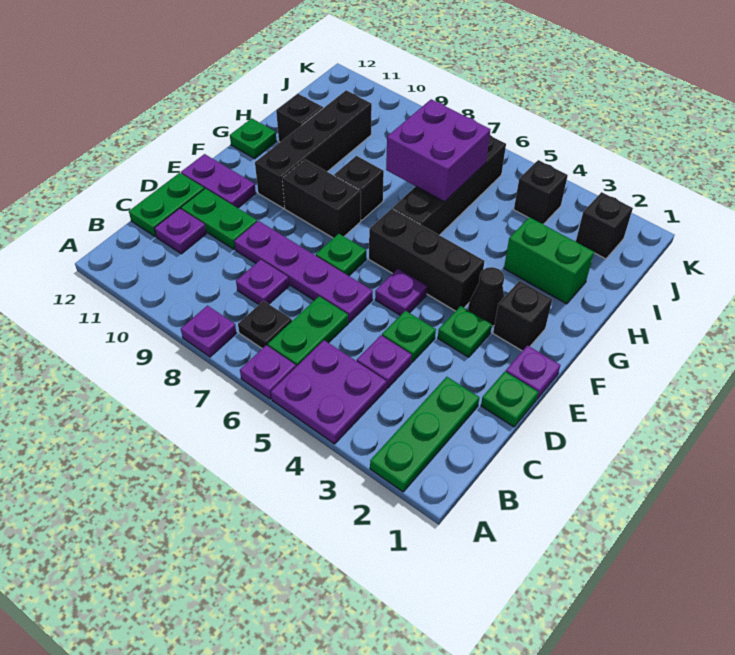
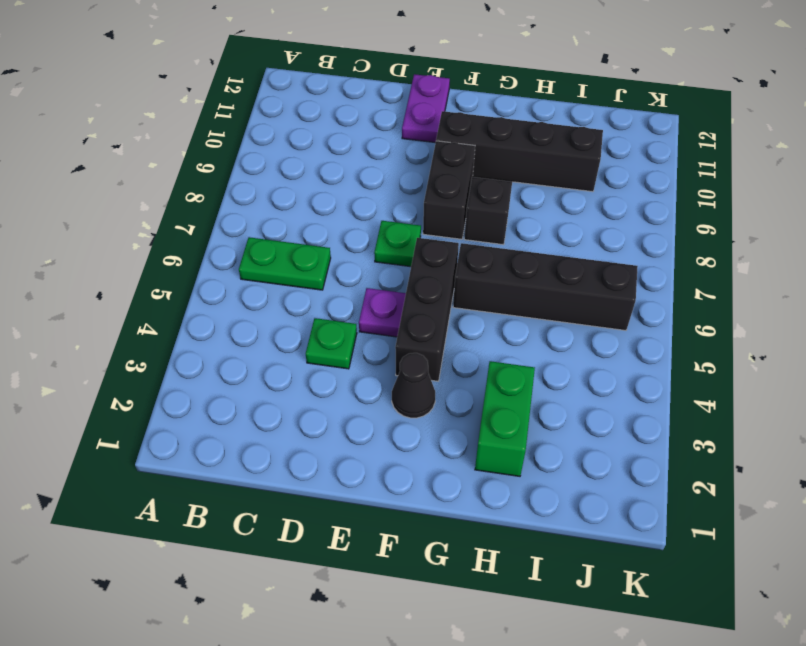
none -> green plate A2:C2 level 1
none -> purple plate A4:B5 level 1
none -> purple plate A6 level 1
none -> purple plate A8 level 1

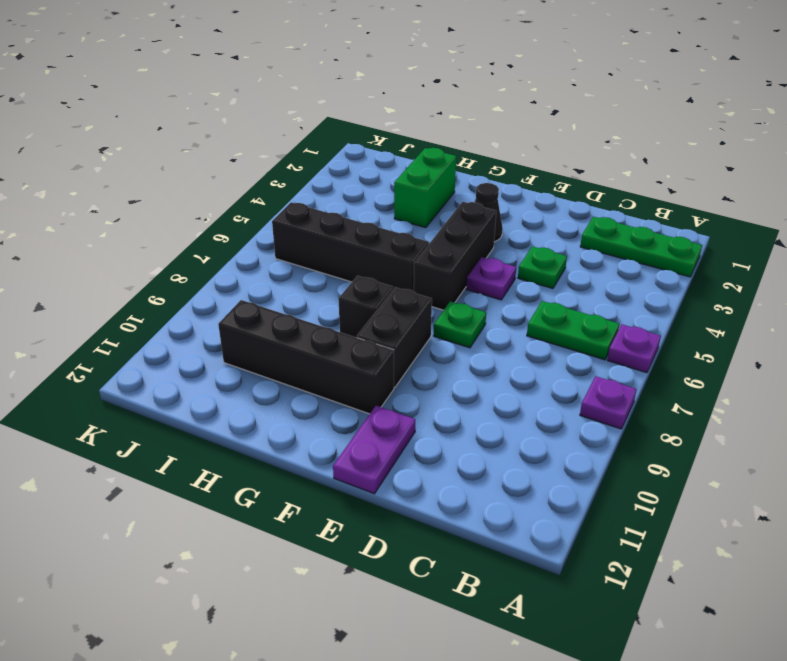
none -> purple plate A4:B5 level 1
none -> black plate B7 level 1
none -> purple plate C4 level 1
none -> purple plate C8 level 1

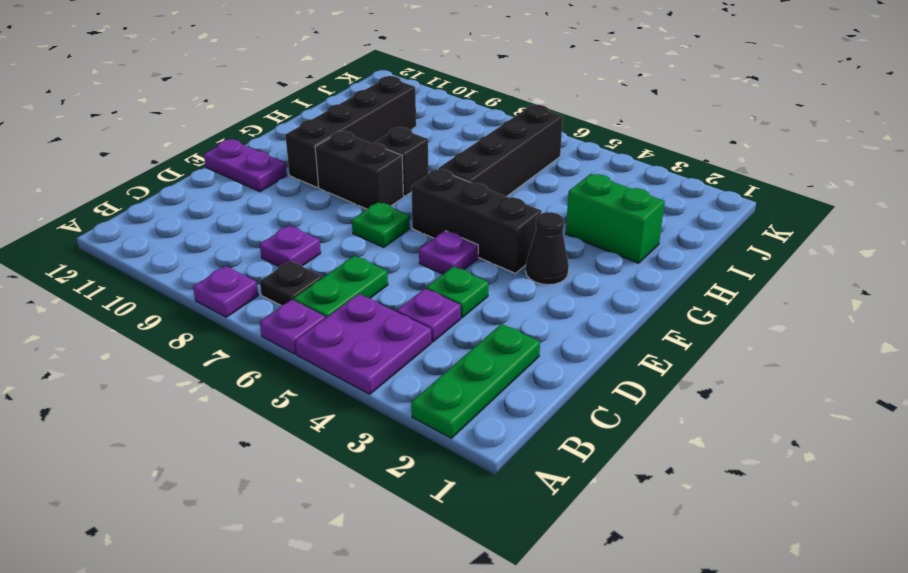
none -> purple plate C11 level 1
none -> green plate C12:D12 level 1
none -> green plate D1 level 1
none -> purple plate D6:D9 level 1

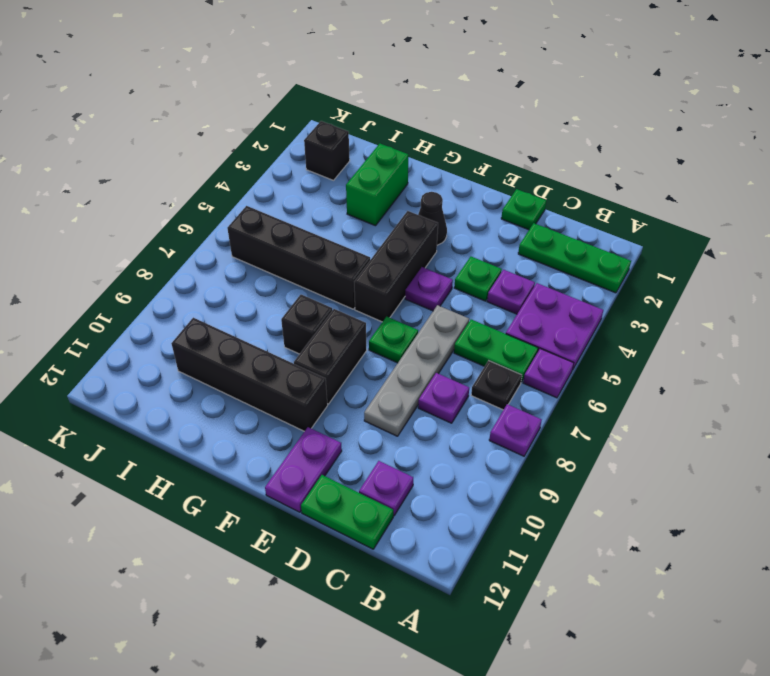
grey plate D6:D9 level 1 -> purple plate D6:D9 level 1
none -> green plate D10:D11 level 1
none -> purple plate E1 level 1
none -> green plate E3 level 1
none -> black brick F2 level 1

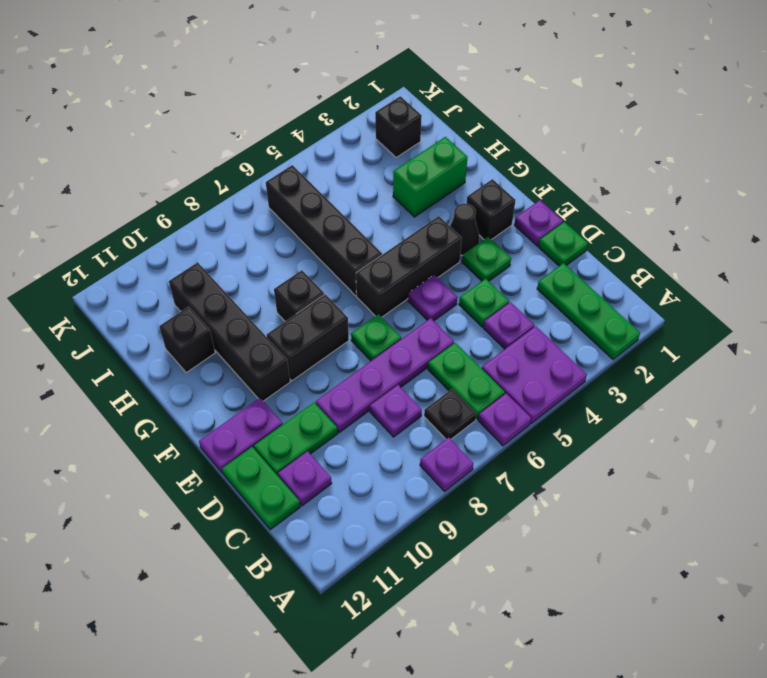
none -> green plate G12 level 1
none -> black brick J4 level 1
none -> purple brick H6:I7 level 2

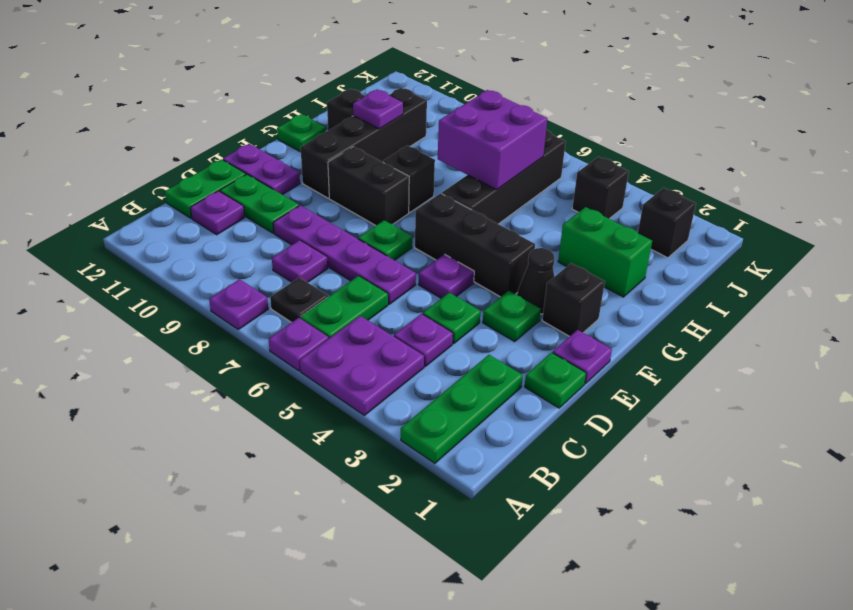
purple plate H10 level 2 -> none

